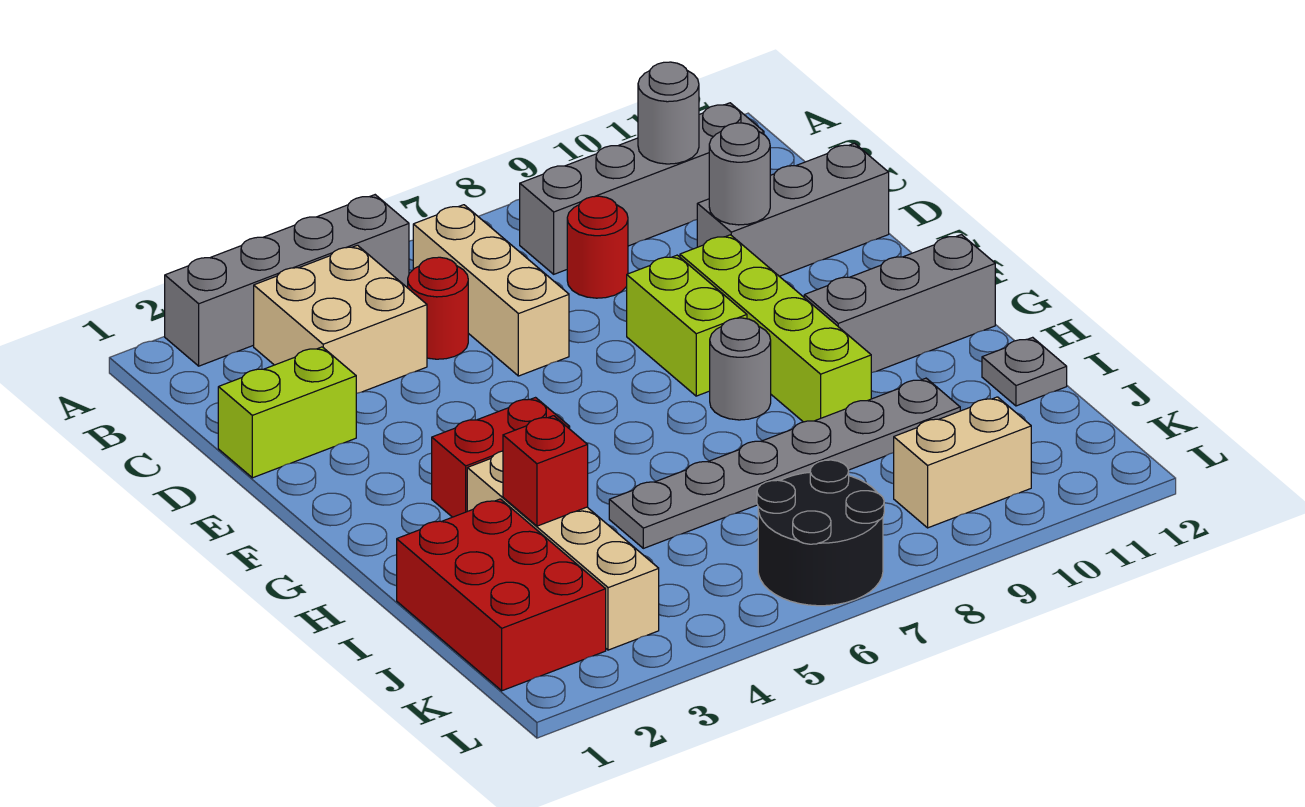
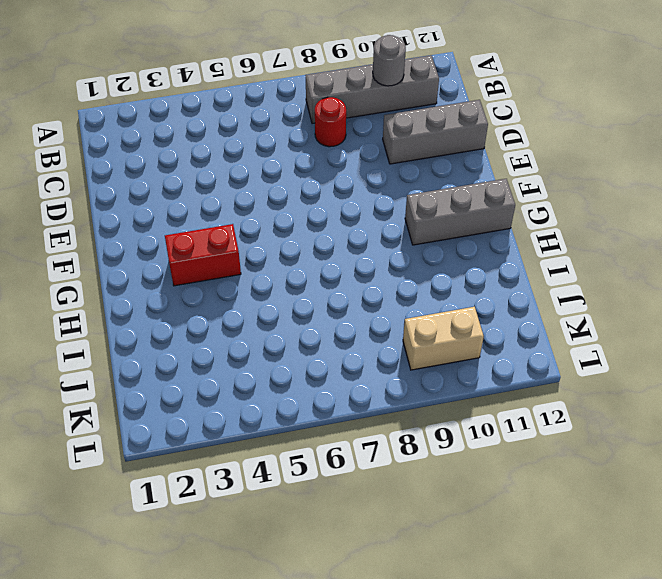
none -> grey brick A2:A5 level 1
none -> tan brick B3:C4 level 1
none -> tan brick B6:D6 level 1

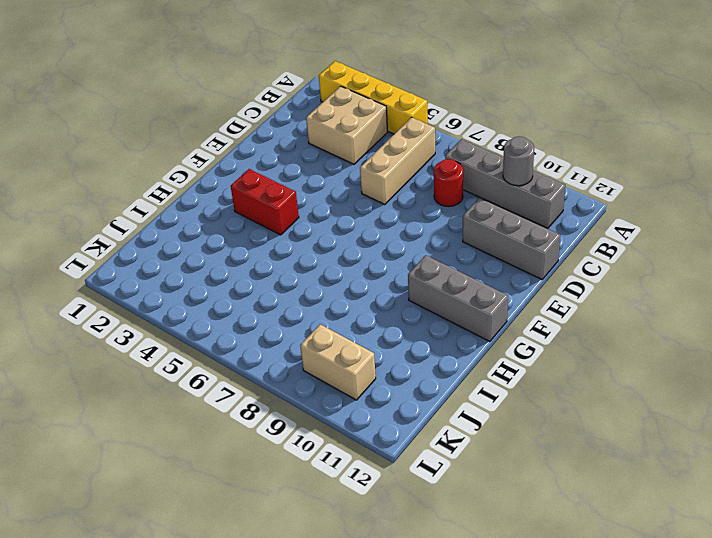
yellow brick A2:A5 level 1 -> grey brick A2:A5 level 1
none -> red round brick C5 level 1
none -> lime brick D1:D2 level 1
none -> lime brick E8:F8 level 1

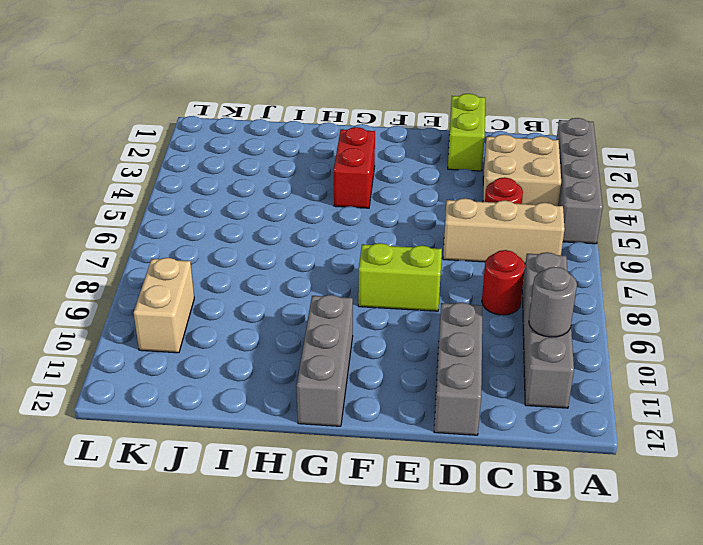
none -> lime brick E9:H9 level 1
none -> grey round brick G8 level 1
none -> tan brick H3:K3 level 1

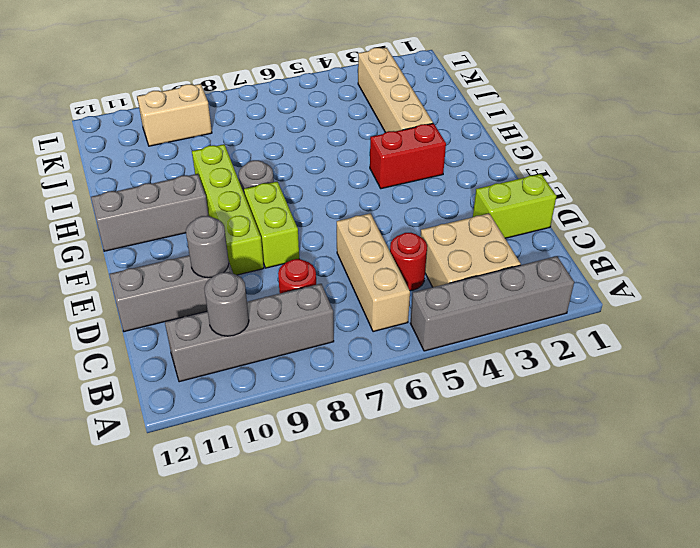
none -> red brick I1:K2 level 1
none -> grey plate I5:I10 level 1
none -> grey plate I12 level 1

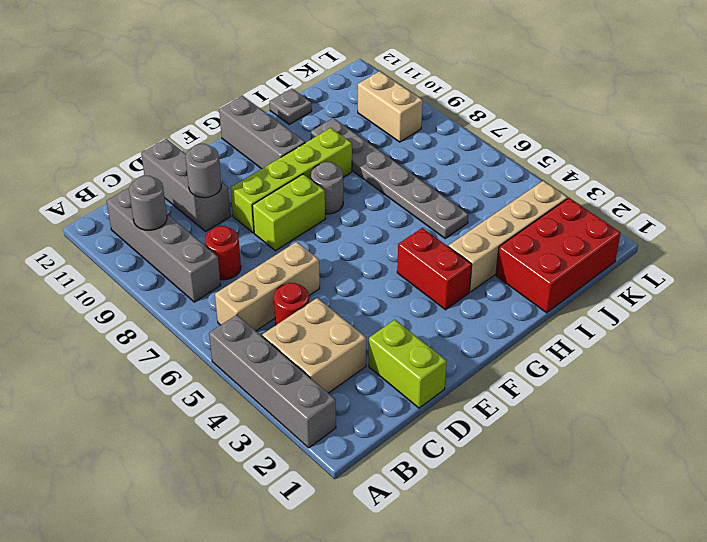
none -> black round brick K6:L7 level 1
none -> red brick I3 level 2

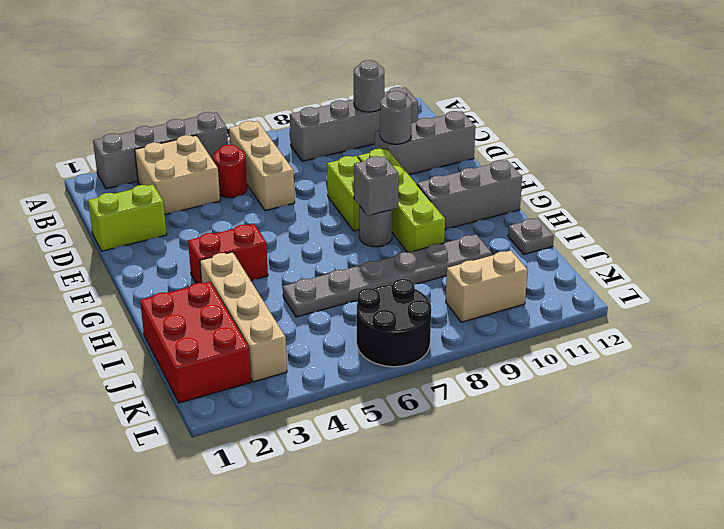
grey brick G8 level 2 -> none
none -> red round brick C8 level 1
none -> red brick I3 level 2

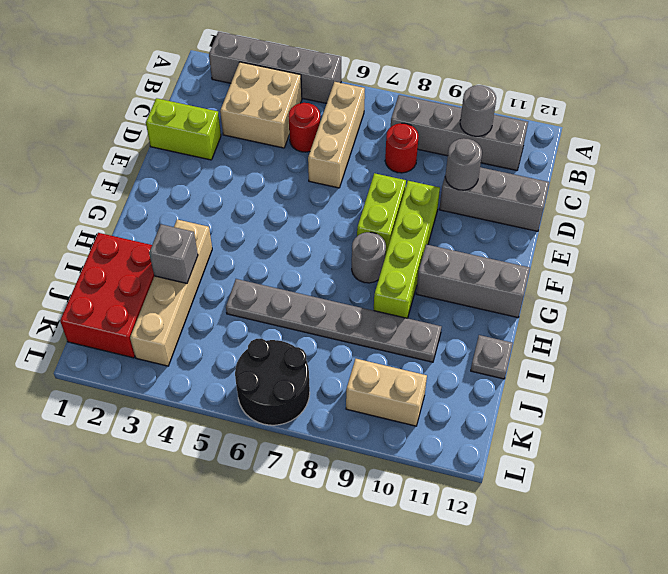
grey brick I3 level 2 -> red brick I3 level 2
none -> red brick G3:G4 level 1

